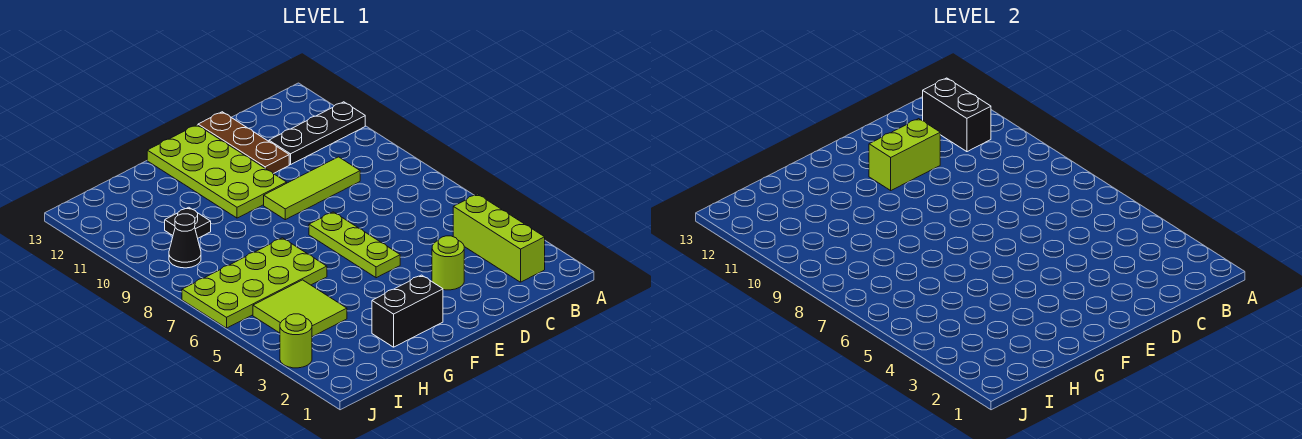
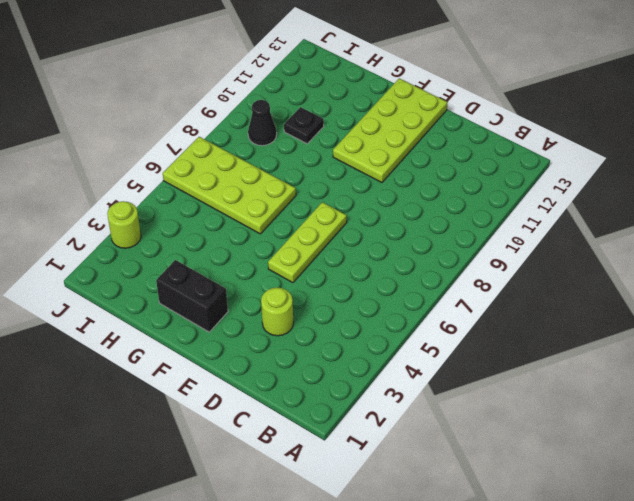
none -> black plate A11:C11 level 1
none -> lime brick B2:B4 level 1
none -> lime tile C9:E9 level 1

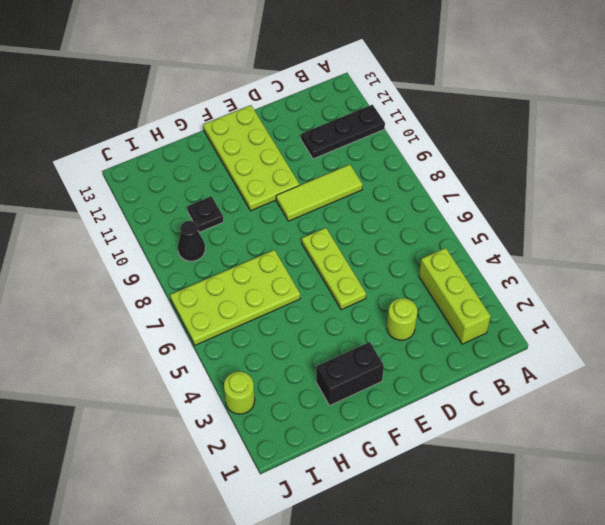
none -> brown plate D11:D13 level 1
none -> lime tile H4:I5 level 1
none -> black brick B11:B12 level 2

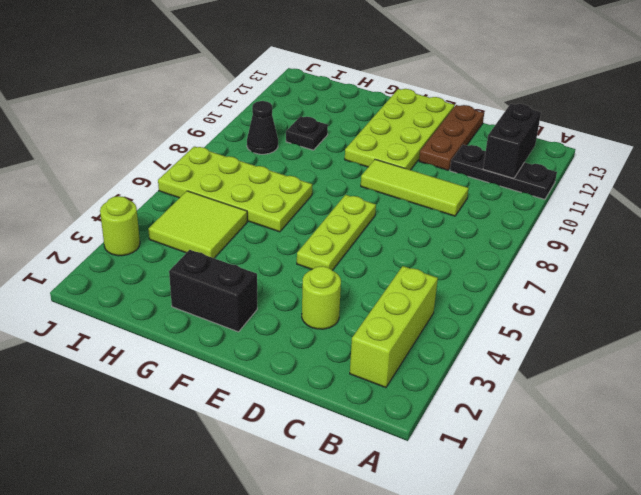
none -> lime brick D11:E11 level 2

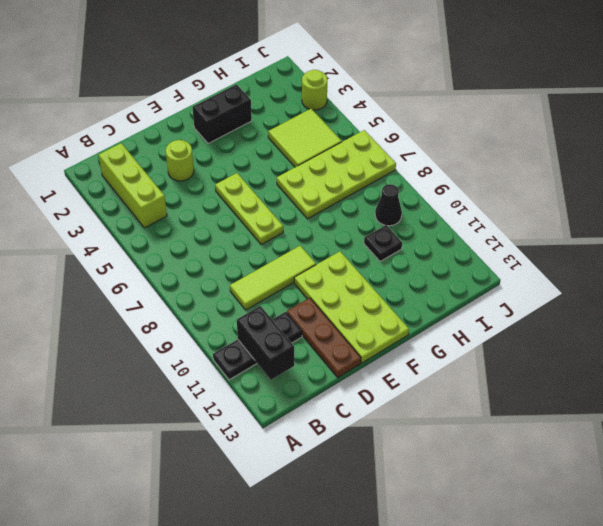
none -> lime brick D11:E11 level 2

